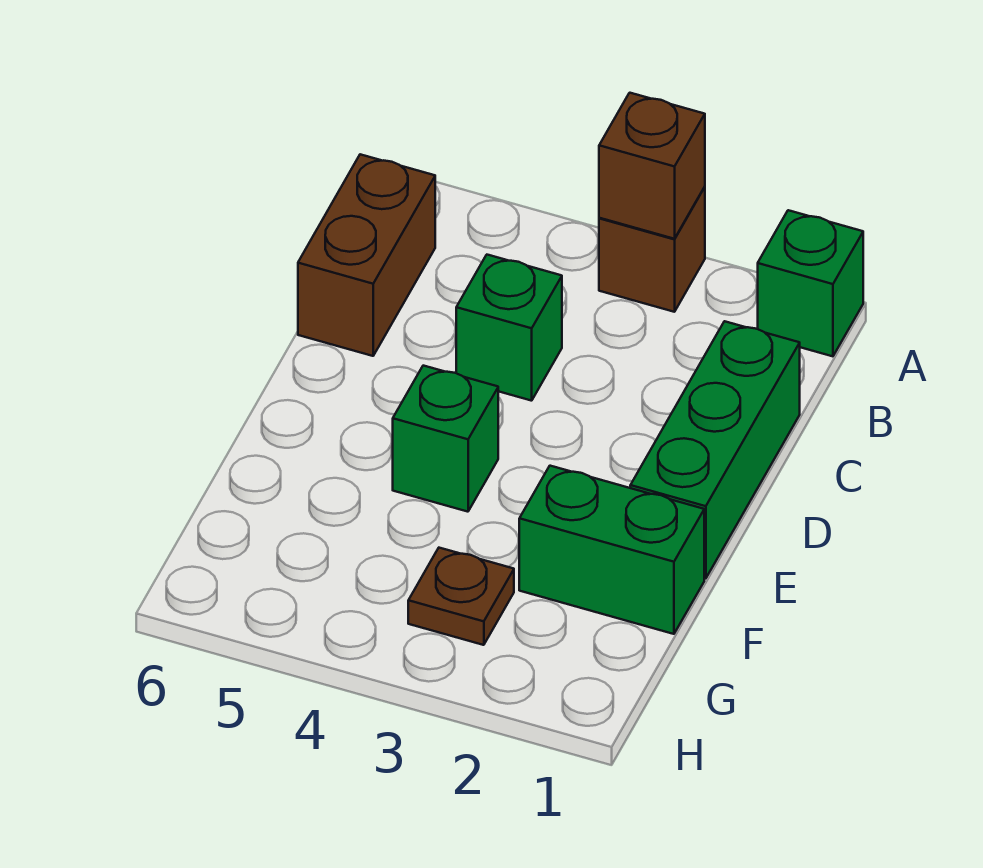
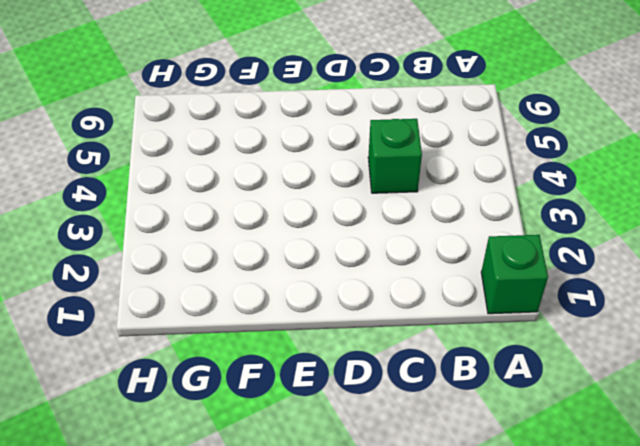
none -> brown brick A3 level 1
none -> brown brick B6:C6 level 1

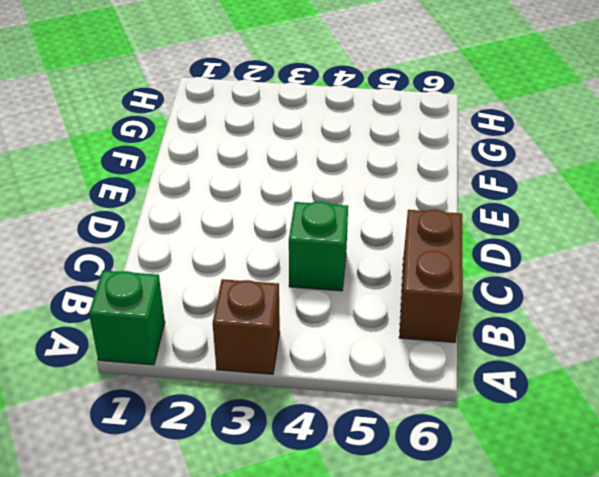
none -> green brick C1:E1 level 1
none -> green brick E4 level 1

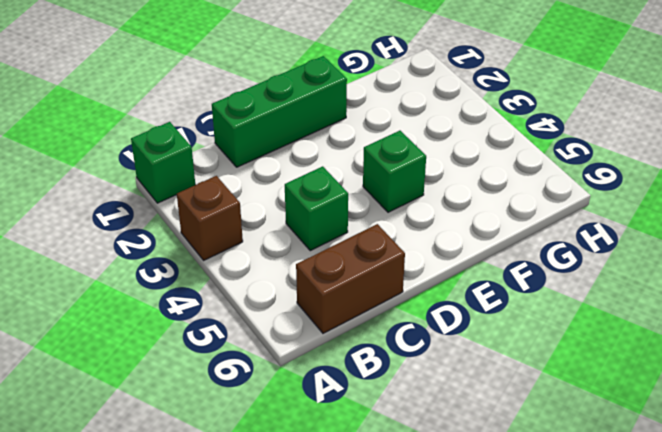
none -> green brick F1:F2 level 1
none -> brown plate G3 level 1

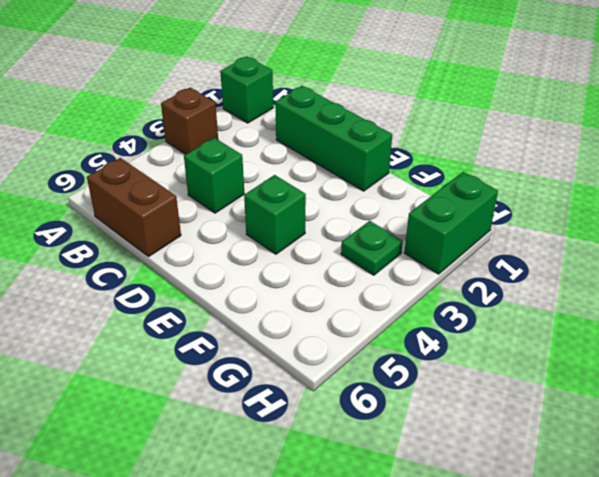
green plate G3 level 1 -> brown plate G3 level 1
green brick H1:H2 level 1 -> green brick F1:F2 level 1
none -> brown brick A3 level 2

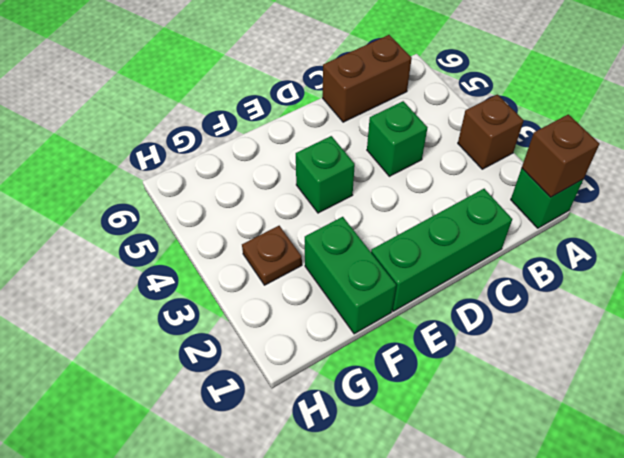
brown brick A1 level 2 -> brown brick A3 level 2

